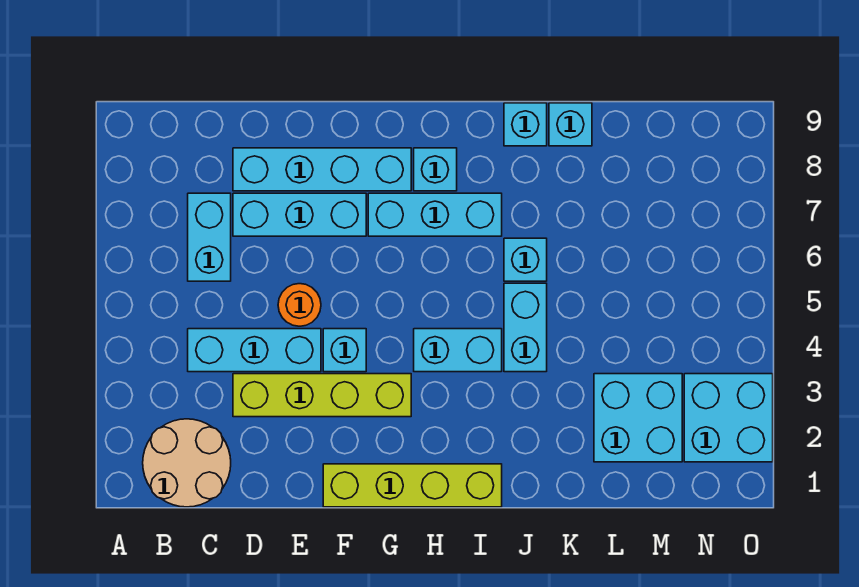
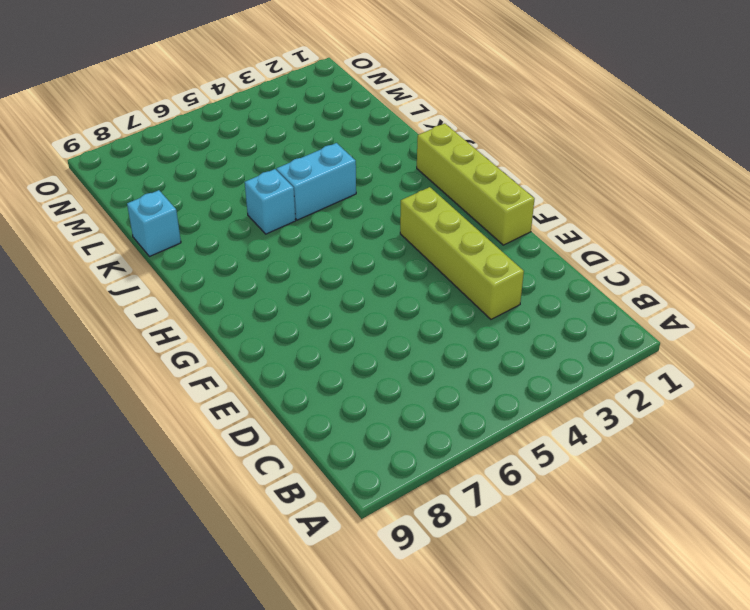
none -> tan round brick B1:C2 level 1
none -> cyan brick C4:E4 level 1
none -> cyan brick C6:C7 level 1

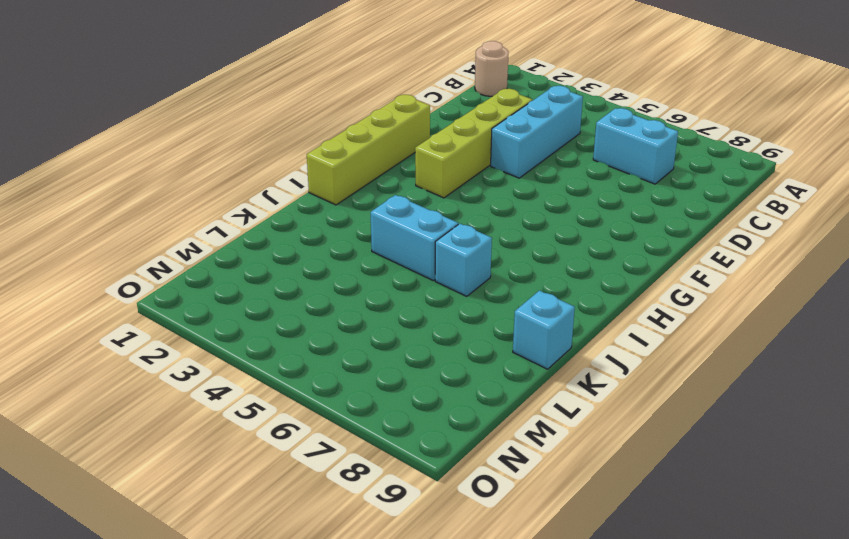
tan round brick B1 level 1 -> tan round brick B1:C2 level 1
none -> cyan brick D7:F7 level 1
none -> cyan brick D8:G8 level 1
none -> orange round brick E5 level 1

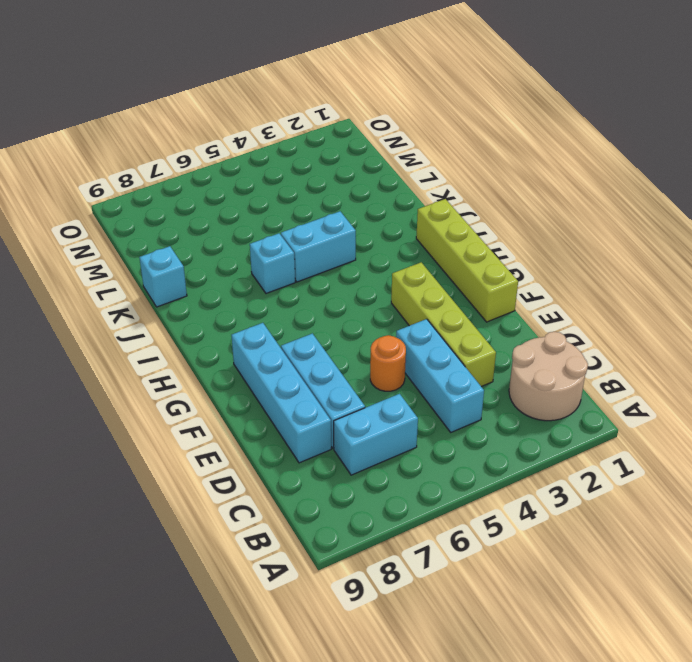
none -> cyan brick F4 level 1
none -> cyan brick G7:I7 level 1
none -> cyan brick H4:I4 level 1

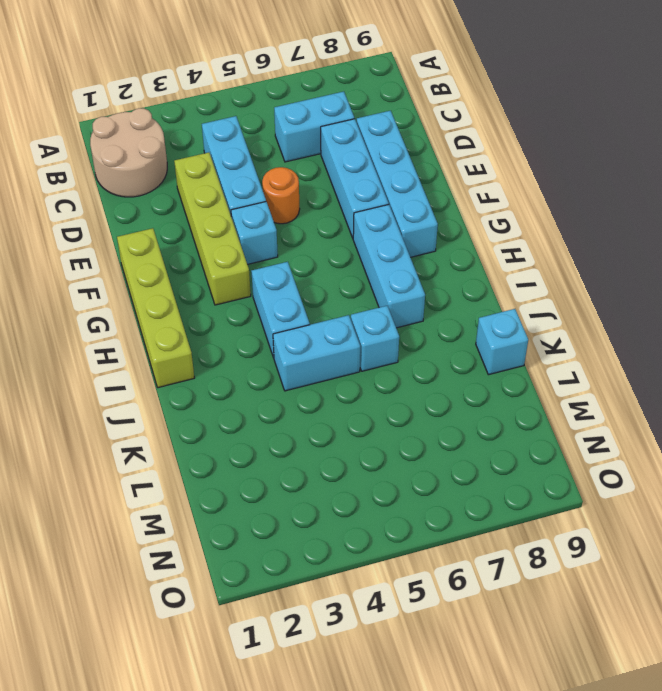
none -> cyan brick H8 level 1
none -> cyan brick J9 level 1
none -> cyan brick L2:M3 level 1

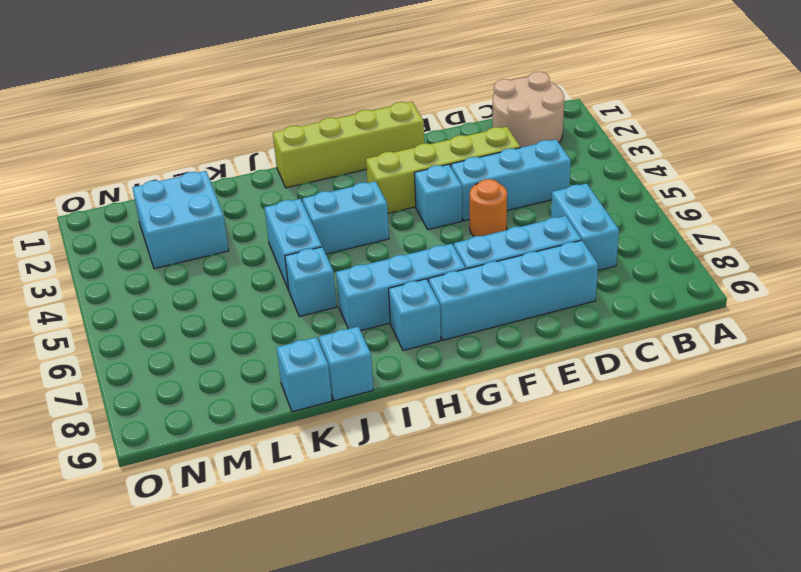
none -> cyan brick N2:O3 level 1

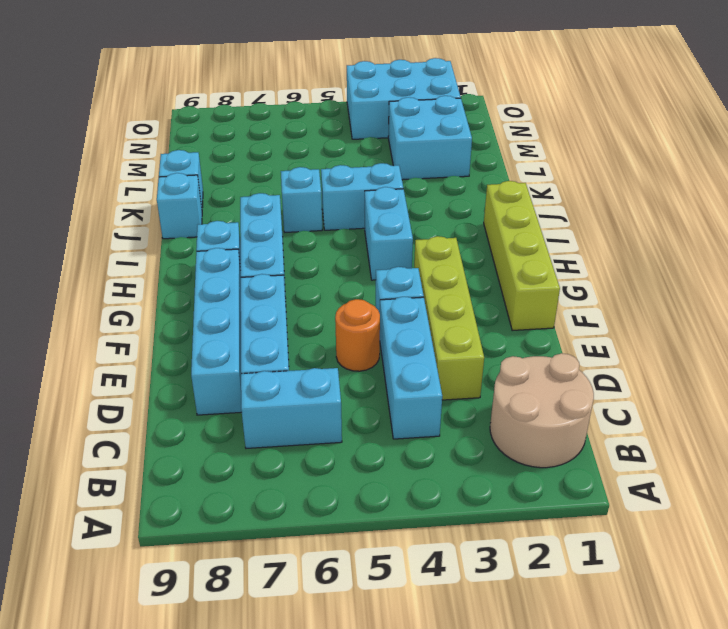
cyan brick N2:O4 level 1 -> cyan brick N2:O3 level 1

